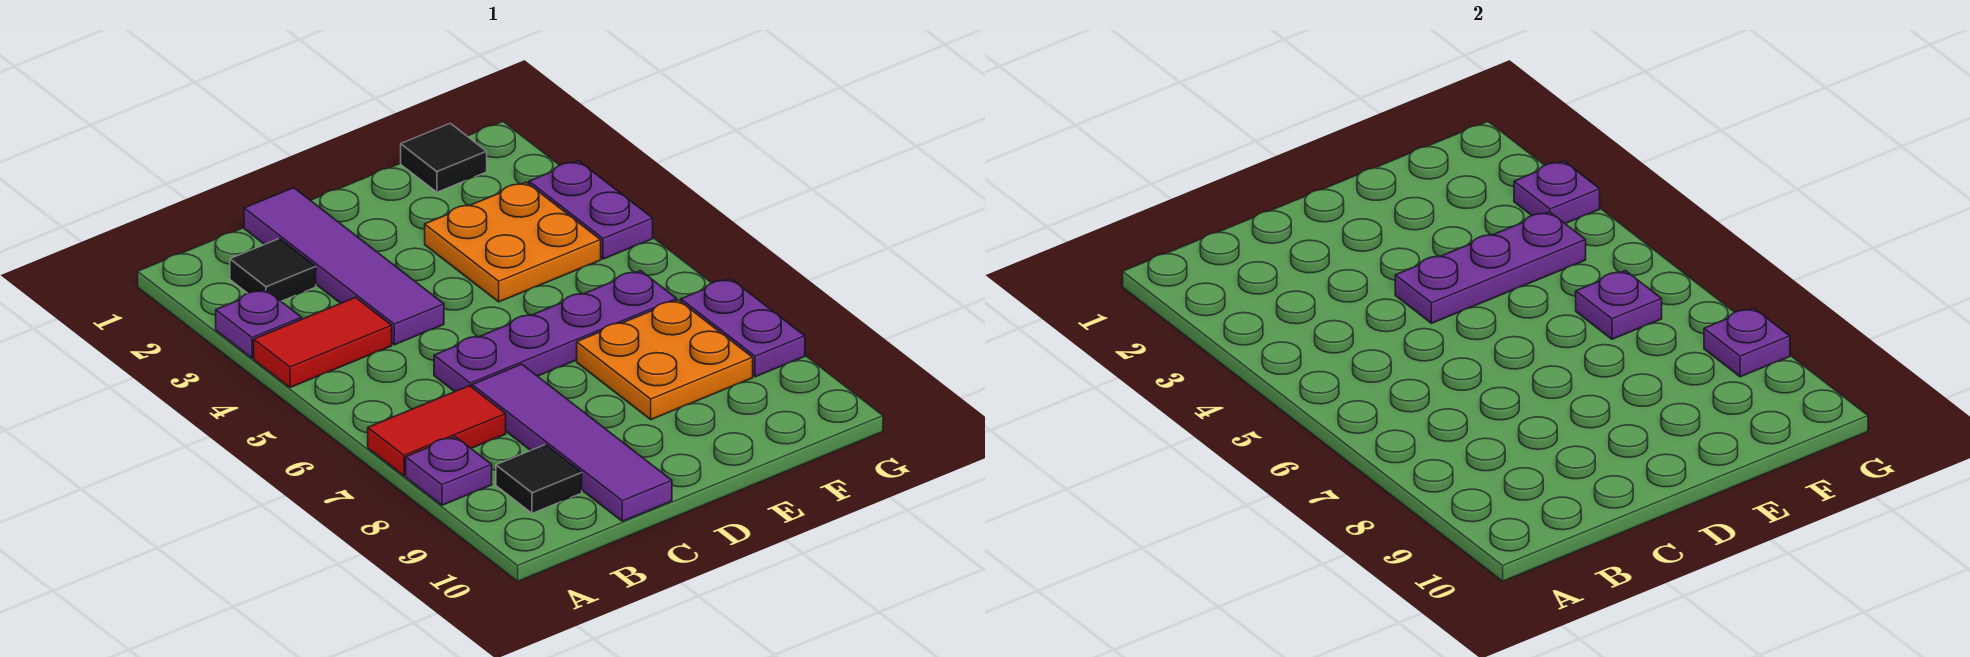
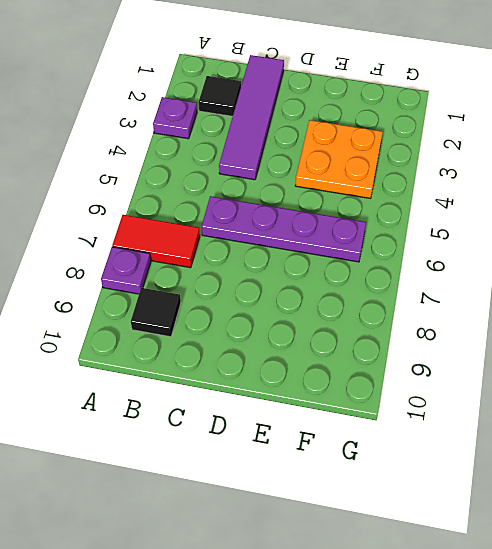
none -> red tile A4:B4 level 1
none -> purple tile C7:C10 level 1
none -> orange plate E7:F8 level 1

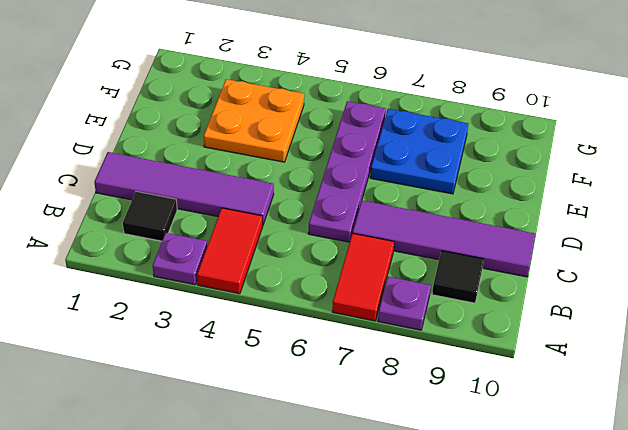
blue plate E7:F8 level 1 -> orange plate E7:F8 level 1
none -> black tile F1 level 1
none -> purple plate G3:G4 level 1
none -> purple plate G7:G8 level 1

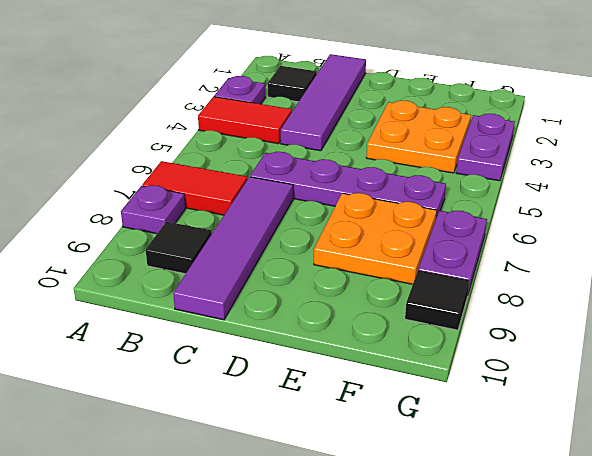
black tile G9 level 1 -> black tile F1 level 1
none -> purple plate D4:F4 level 2
none -> purple plate F6 level 2
none -> purple plate G3 level 2

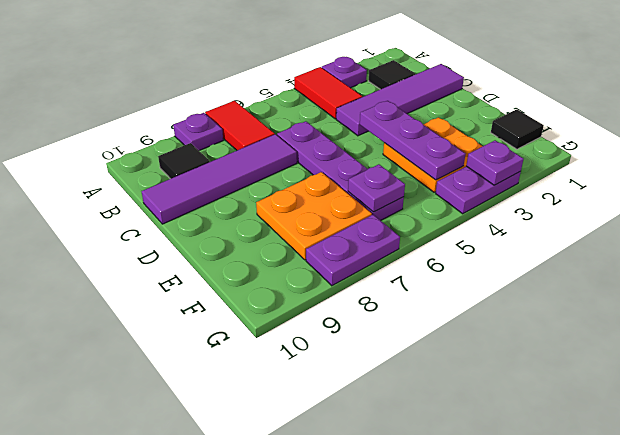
none -> purple plate G8 level 2

